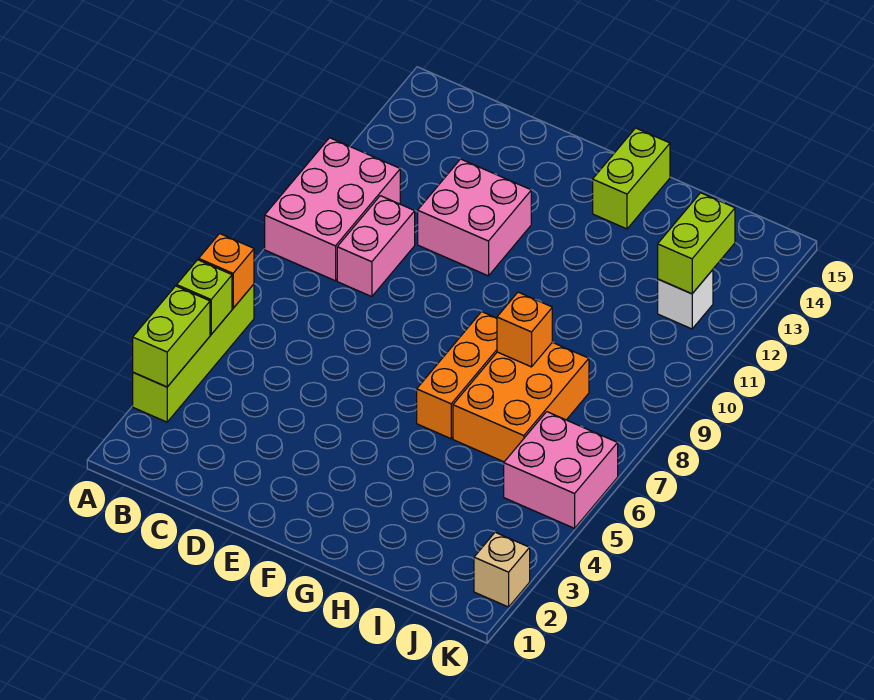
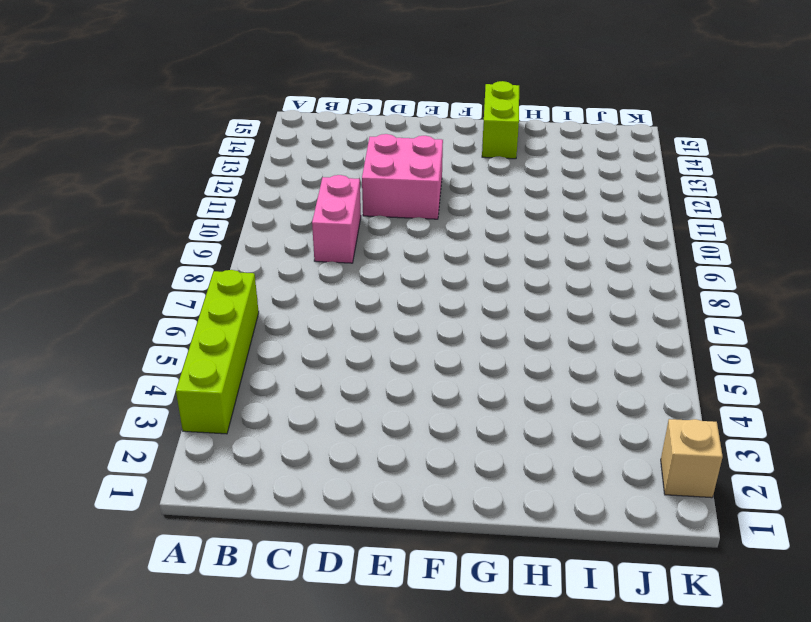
none -> pink brick A9:B11 level 1
none -> orange brick G6:G8 level 1
none -> orange brick H6:I8 level 1

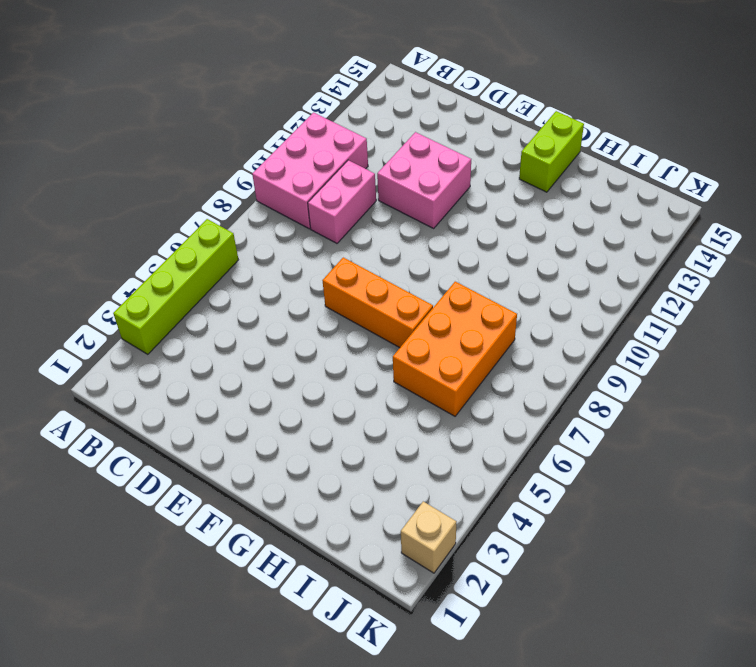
orange brick E7:G7 level 1 -> orange brick G6:G8 level 1
none -> pink brick J5:K6 level 1
none -> white brick J12 level 1
none -> lime brick A3:A4 level 2

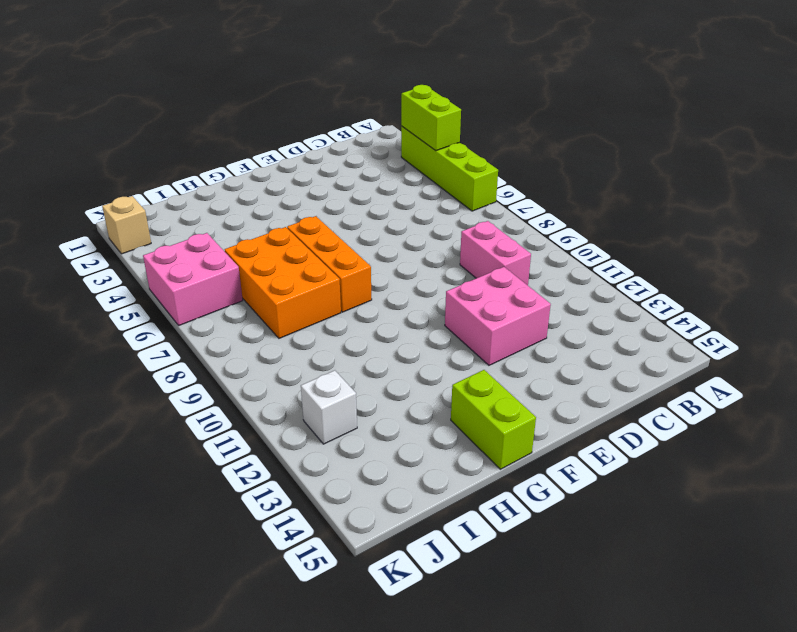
none -> pink brick A9:B11 level 1
none -> lime brick A5 level 2
none -> orange brick A6 level 2

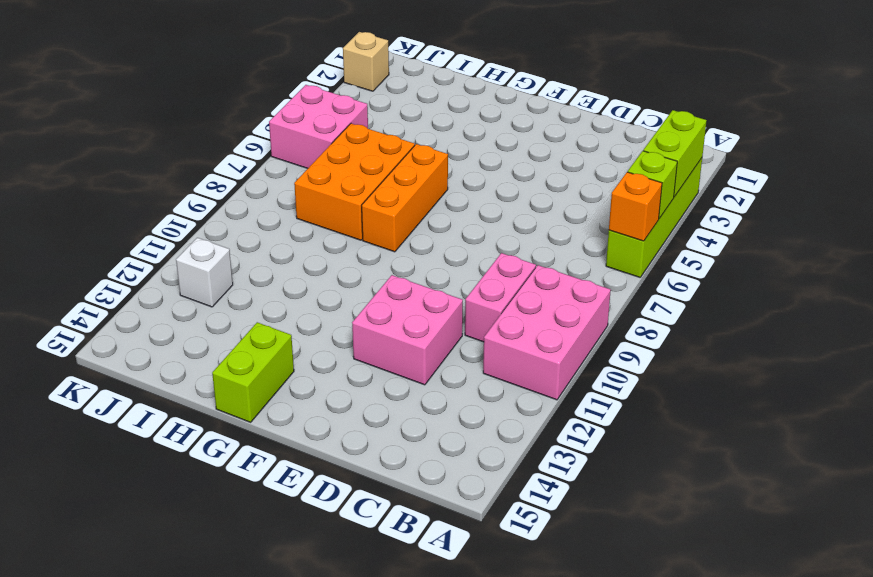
none -> orange brick H8 level 2
none -> lime brick J12:J13 level 2

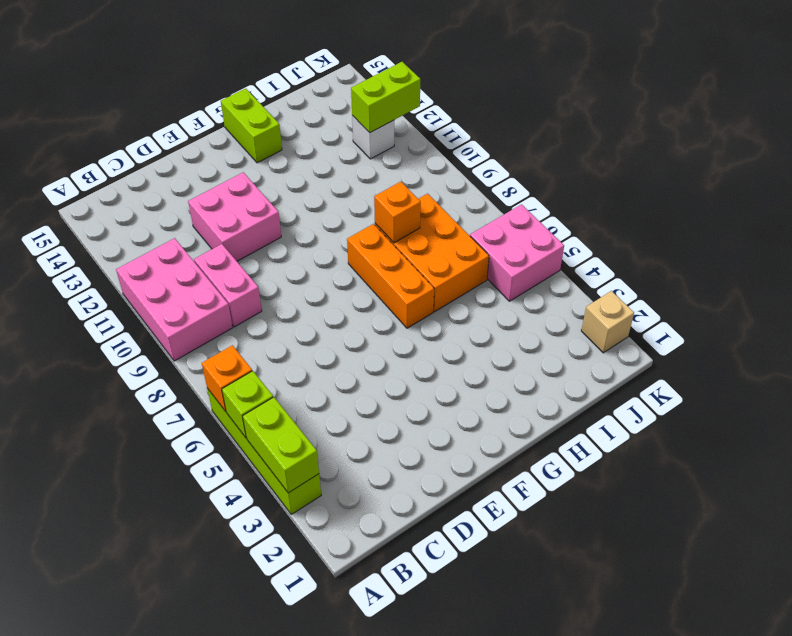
lime brick J12:K12 level 2 -> lime brick J12:J13 level 2

